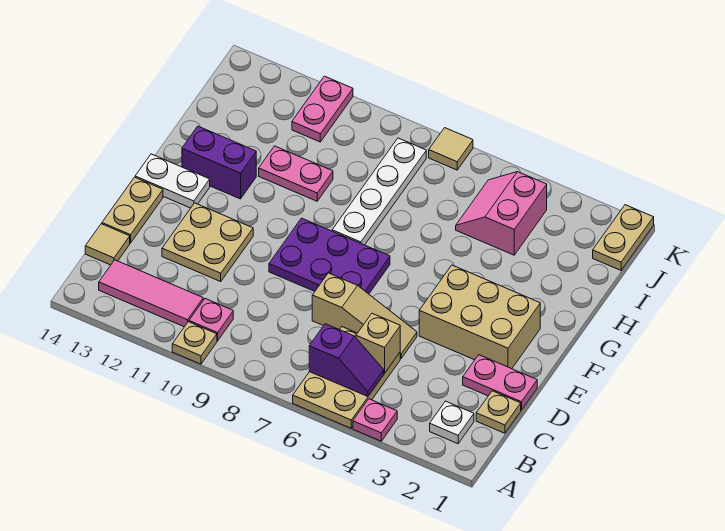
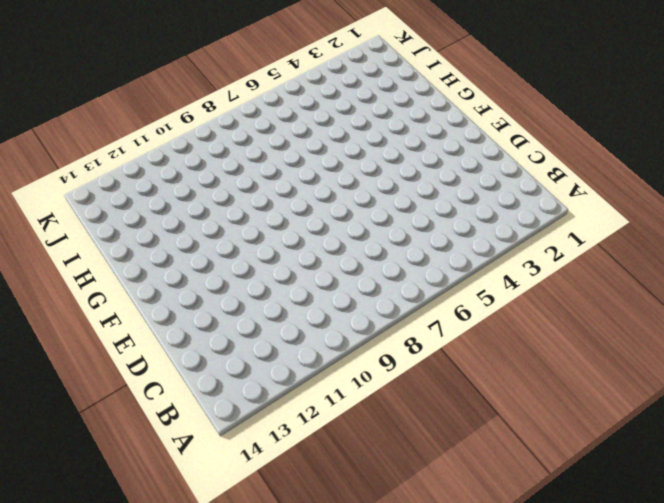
none -> pink plate A4 level 1
none -> tan plate A5:C6 level 1
none -> tan plate A10 level 1

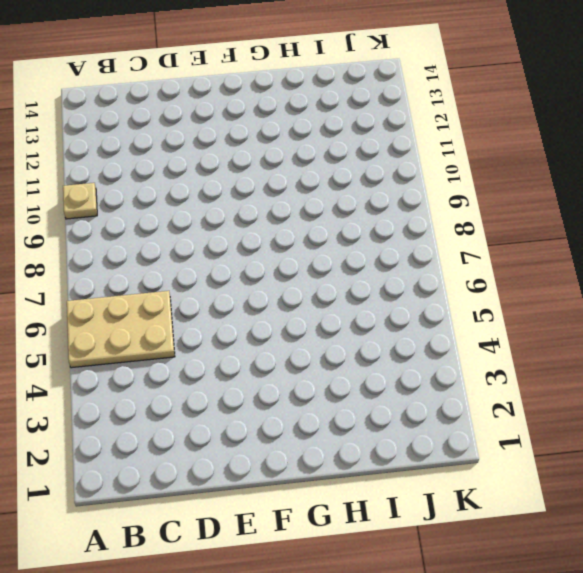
none -> pink plate A4 level 1
none -> white plate B2 level 1
none -> pink plate B10 level 1

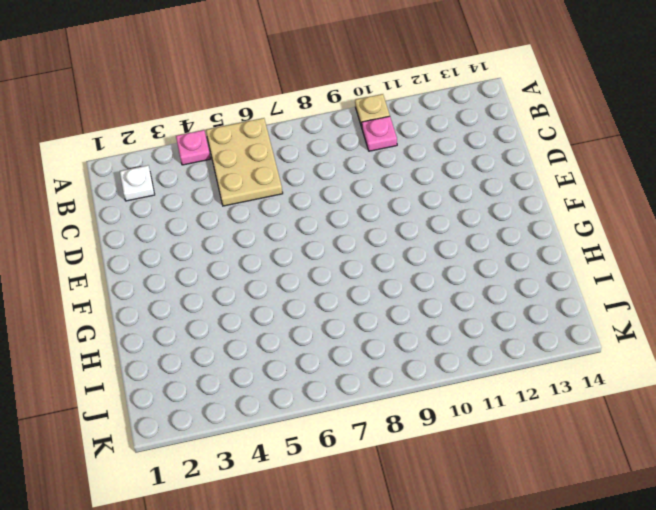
none -> pink tile B11:B13 level 1
none -> tan plate C1 level 1
none -> tan tile C14 level 1

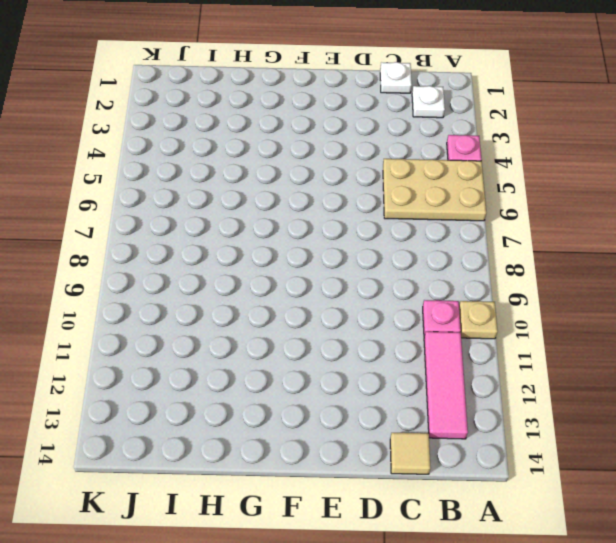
white plate C1 level 1 -> tan plate C1 level 1
none -> pink plate D1:D2 level 1
none -> tan slope D5:D7 level 1 top 7
none -> tan plate D11:E12 level 1

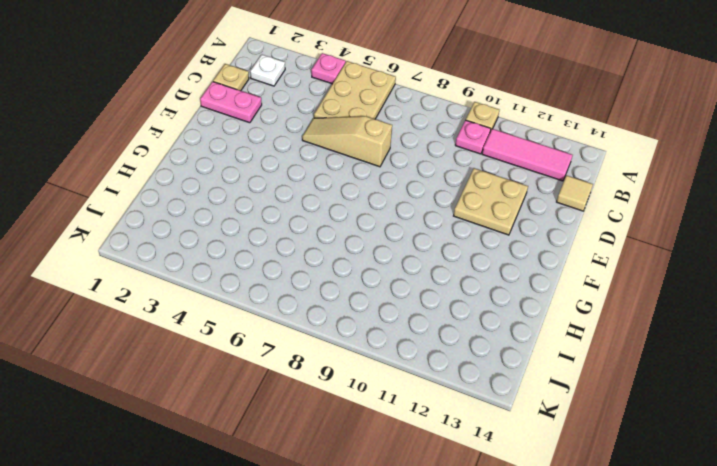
none -> tan plate D14:E14 level 1
none -> tan brick E2:F4 level 1
none -> purple plate E7:F9 level 1

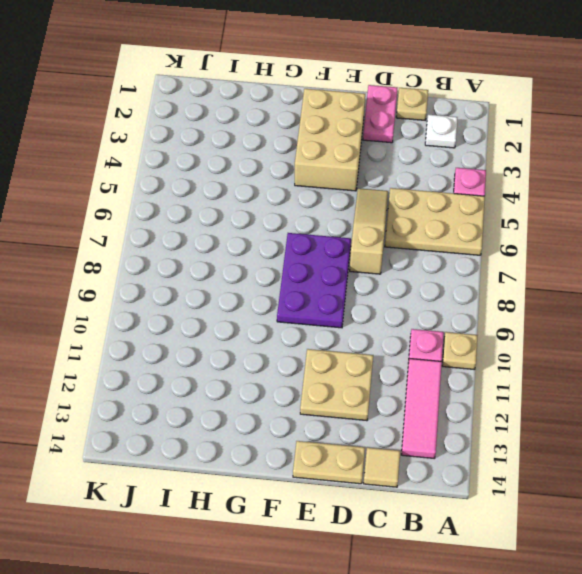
none -> white plate F13:F14 level 1
none -> white plate G8:J8 level 1
none -> purple brick G12:G13 level 1

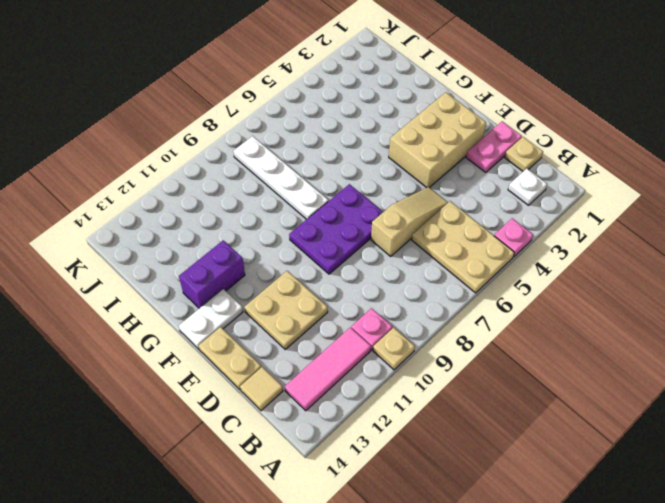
none -> pink plate H10:H11 level 1
none -> pink slope I4:J5 level 1 top 4
none -> tan plate J1:K1 level 1

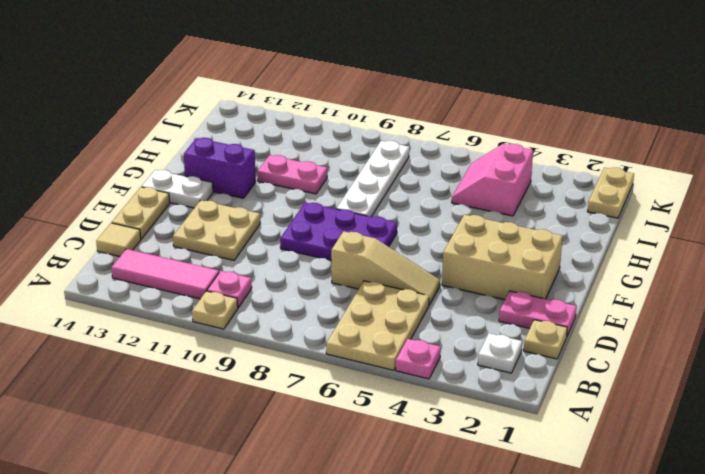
none -> pink plate J11:K11 level 1
none -> tan tile K7 level 1
none -> purple slope B5:B6 level 2 top 6

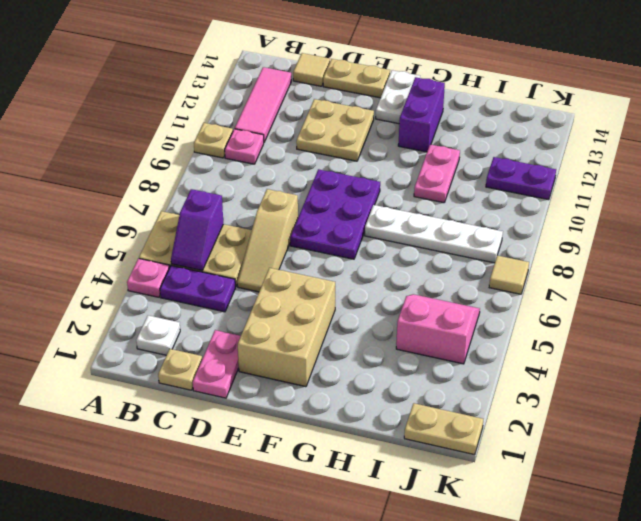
purple plate B4:C4 level 1 -> none
purple plate J11:K11 level 1 -> pink plate J11:K11 level 1
none -> tan brick C5 level 2

